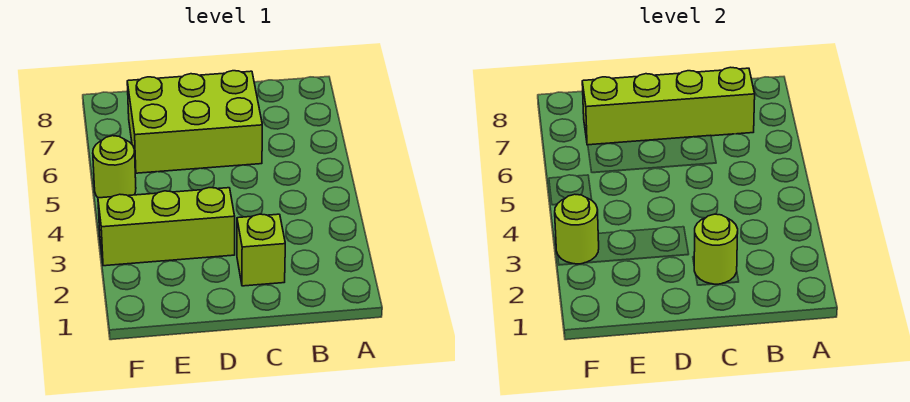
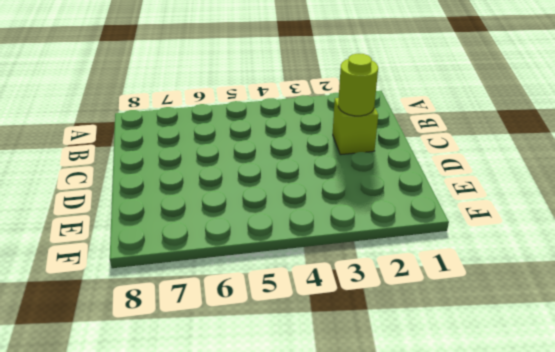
none -> lime brick C6:E7 level 1
none -> lime brick D3:F3 level 1

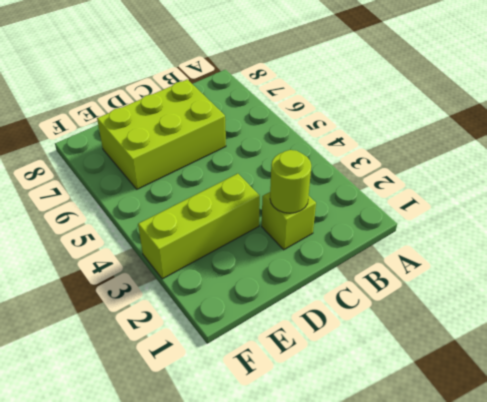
none -> lime round brick F5 level 1
none -> lime brick B7:E7 level 2

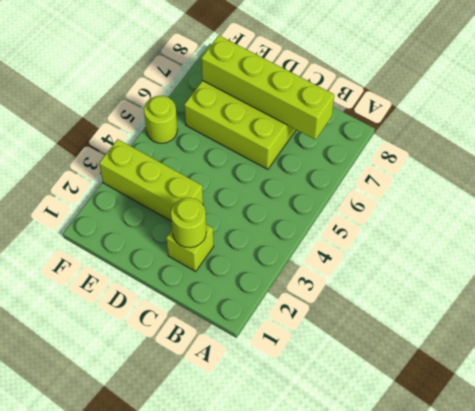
none -> lime round brick F3 level 2

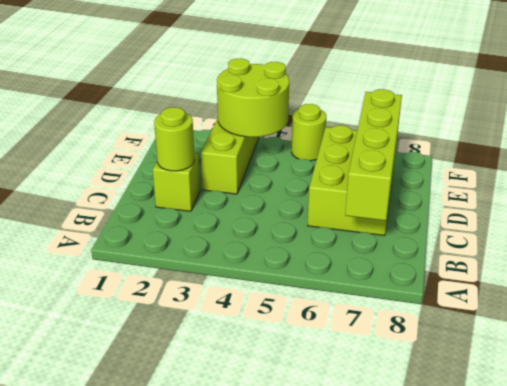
lime round brick E3:F4 level 2 -> lime round brick F3 level 2

